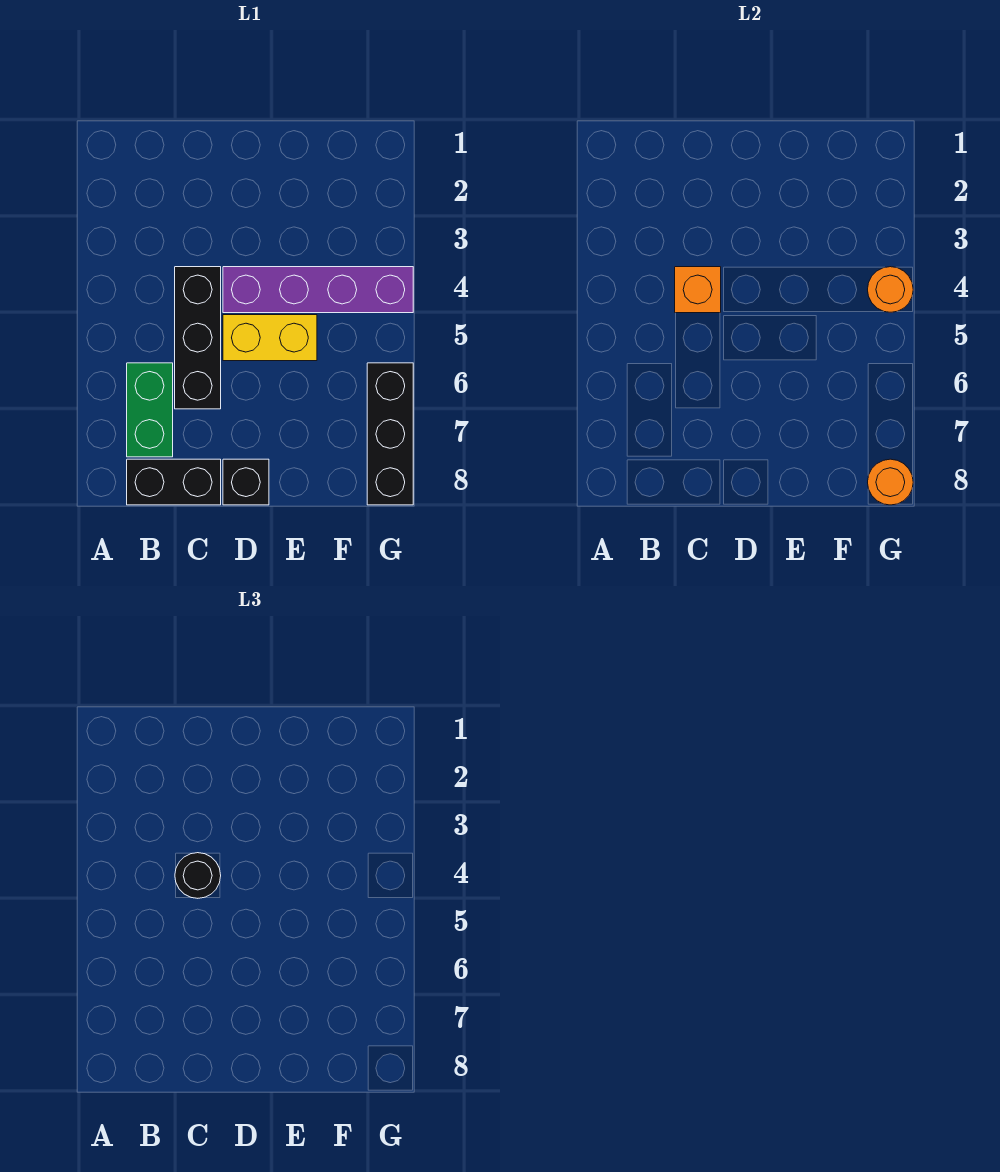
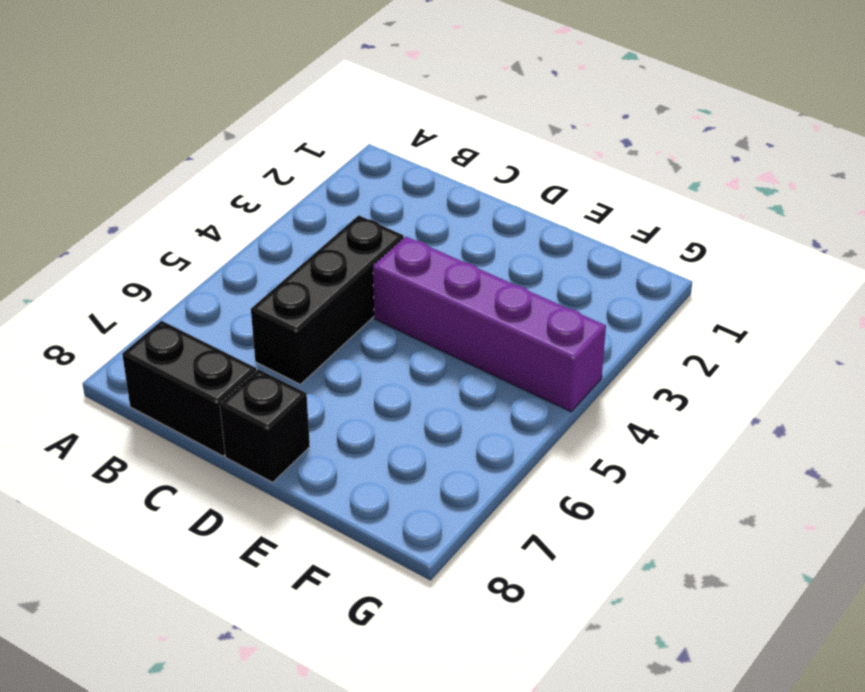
none -> green brick B6:B7 level 1
none -> yellow brick D5:E5 level 1

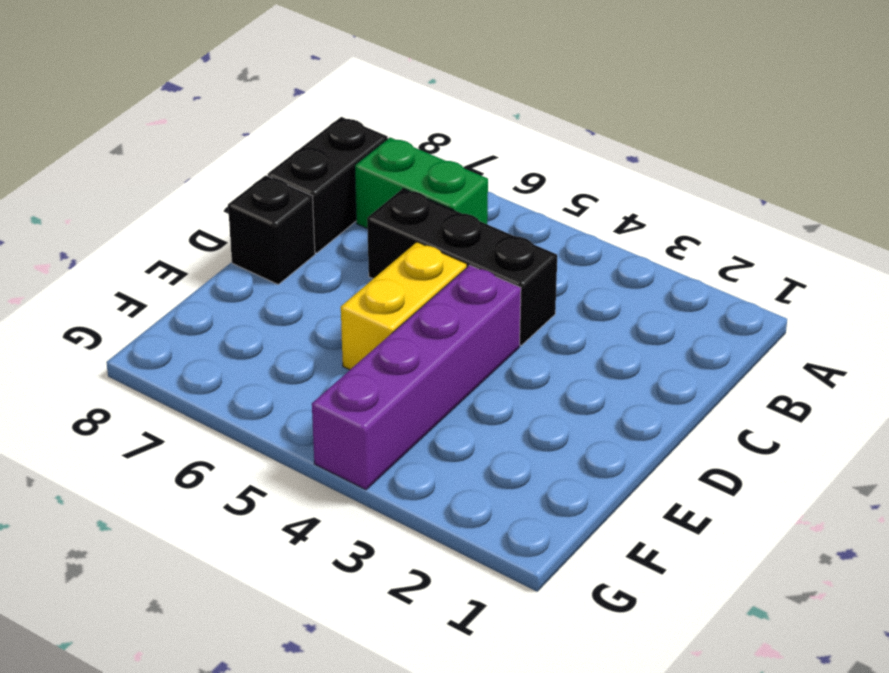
none -> black brick G6:G8 level 1
none -> orange brick C4 level 2

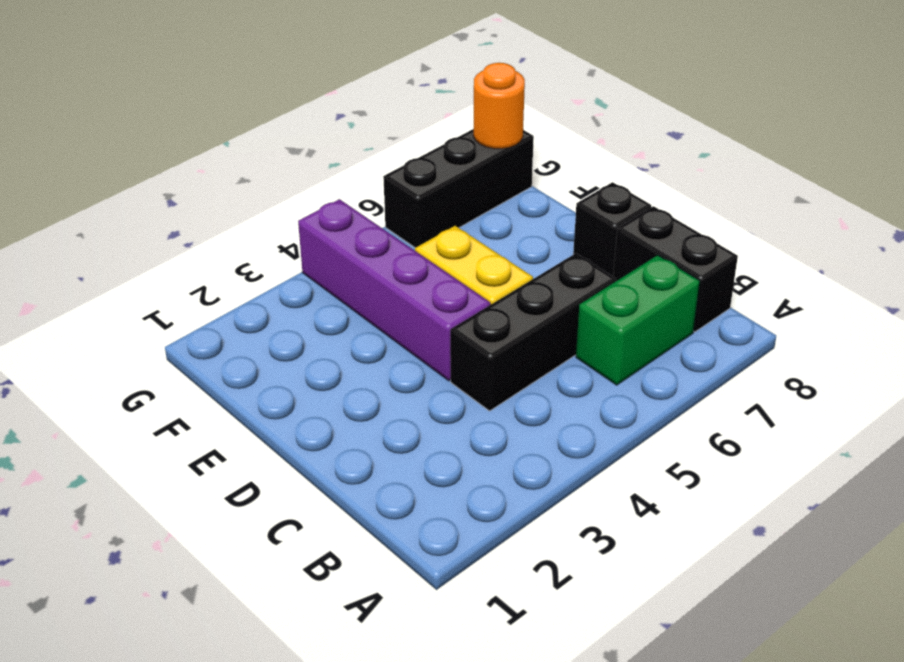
none -> orange brick C4 level 2
none -> orange round brick G4 level 2

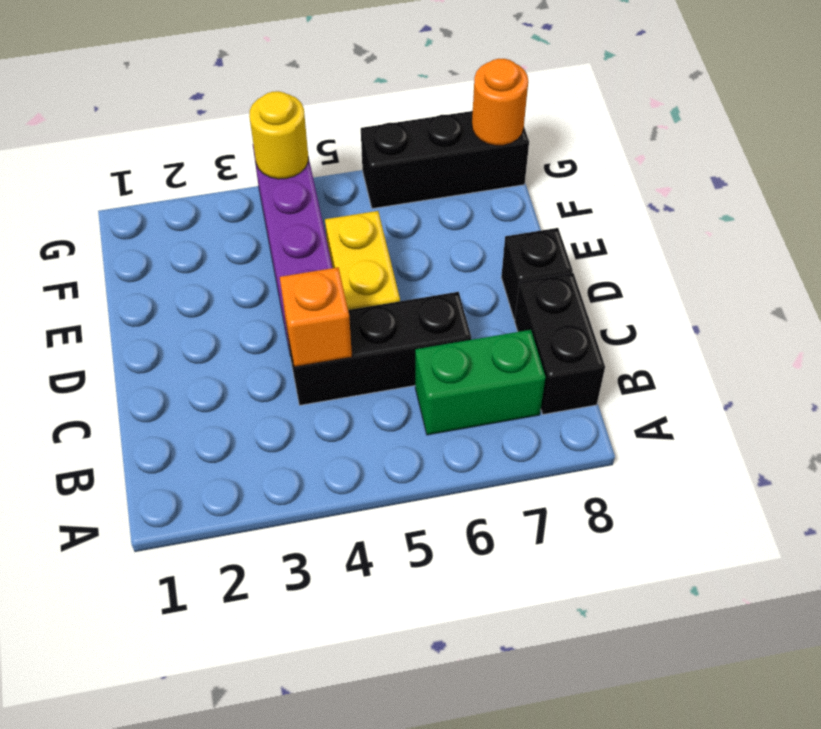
yellow round brick G4 level 2 -> orange round brick G4 level 2
none -> black round brick C4 level 3

